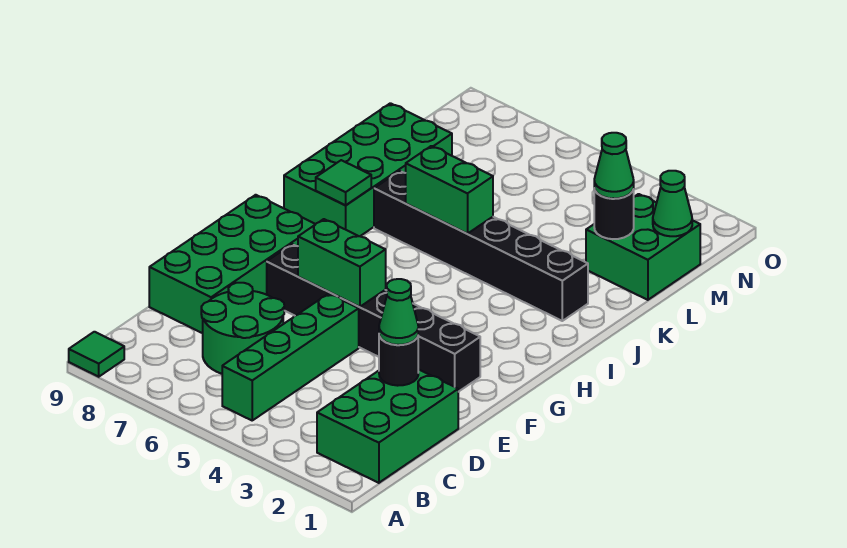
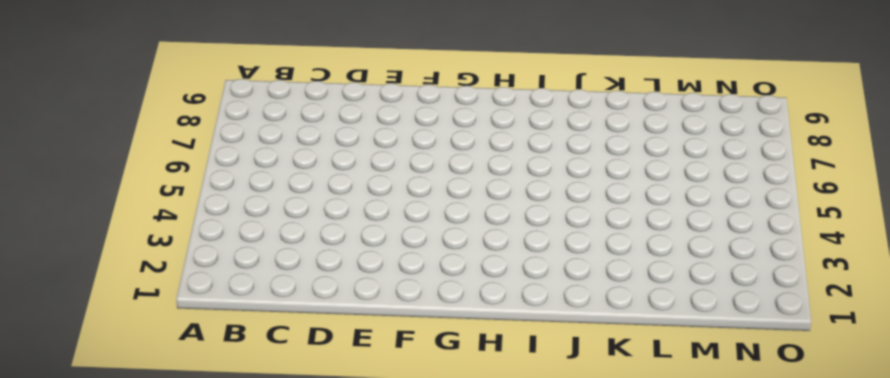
none -> green tile A9 level 1
none -> green brick B1:D2 level 1
none -> green brick B5:E5 level 1

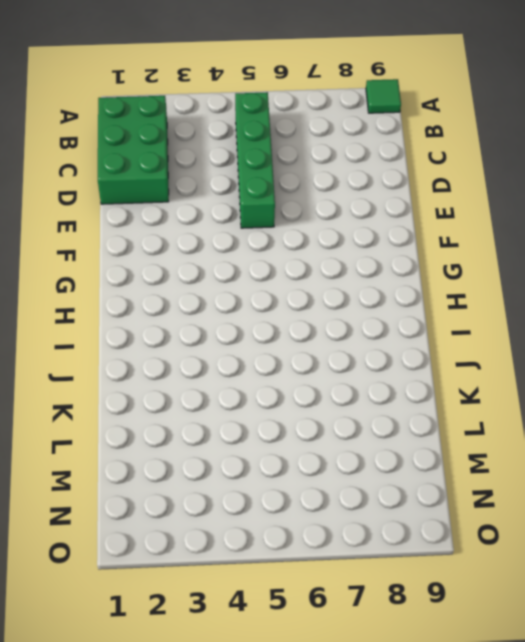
none -> green round brick C6:D7 level 1
none -> green brick D8:G9 level 1
none -> black brick F2:F7 level 1

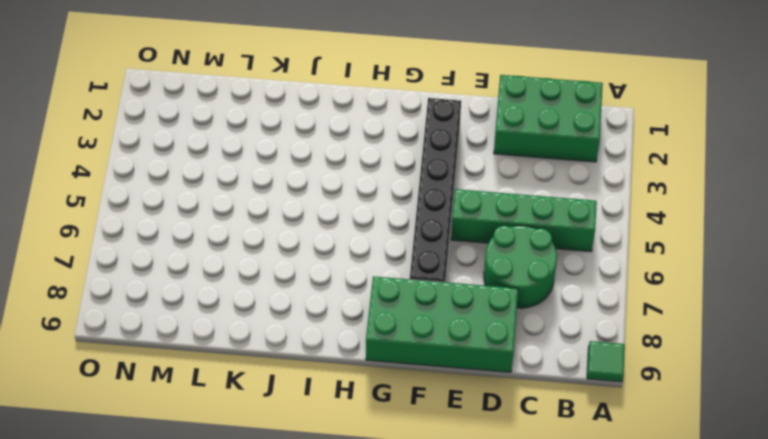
none -> green brick I8:L9 level 1
none -> black brick J2:J7 level 1
none -> green brick L1:M2 level 1

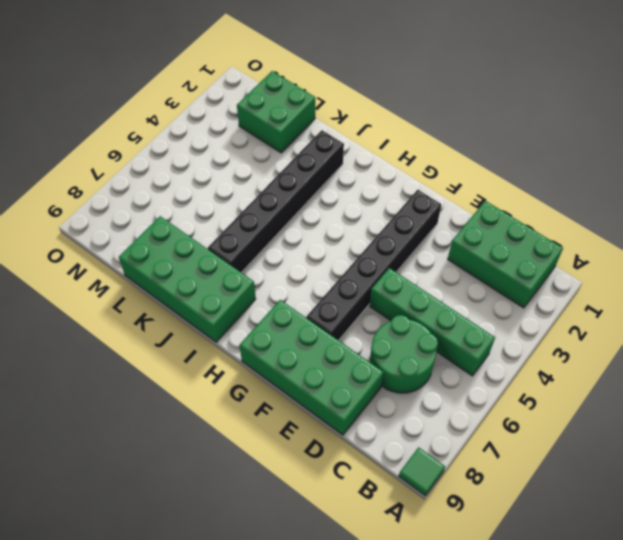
none -> black round brick D2 level 2
none -> green brick F5:F6 level 2
none -> green tile I8 level 2

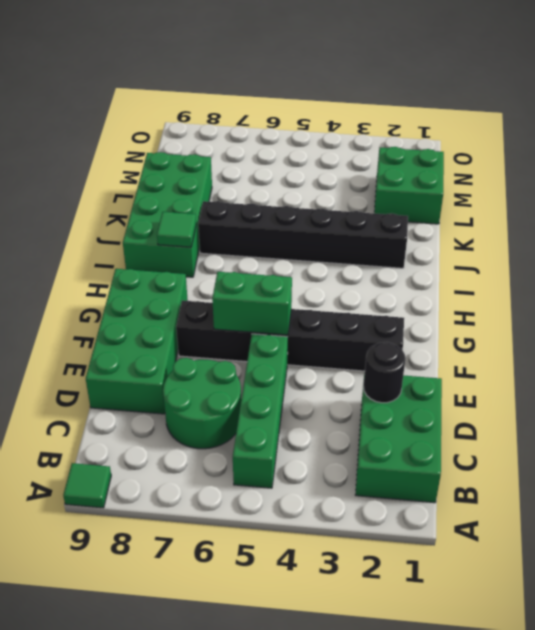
none -> green brick J5:J6 level 2
none -> black round brick L2 level 2
none -> green cone M1 level 2

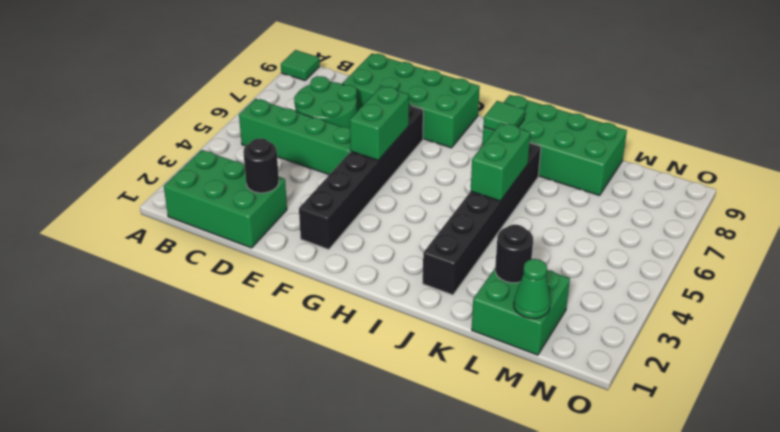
none -> green cone D2 level 3
none -> green cone L2 level 3

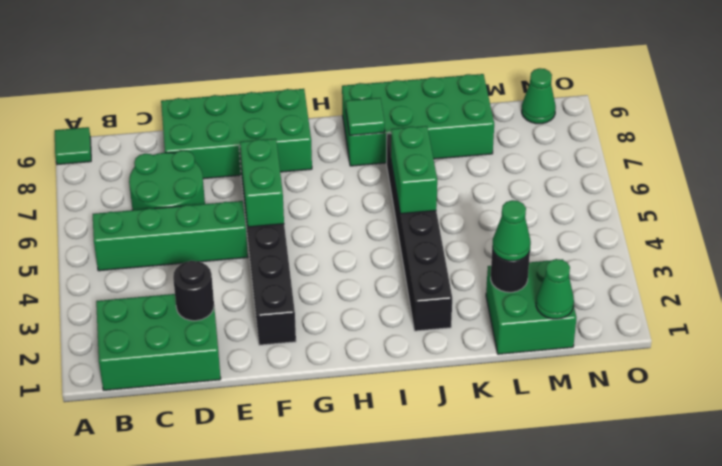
green cone N9 level 1 -> green cone D2 level 3

